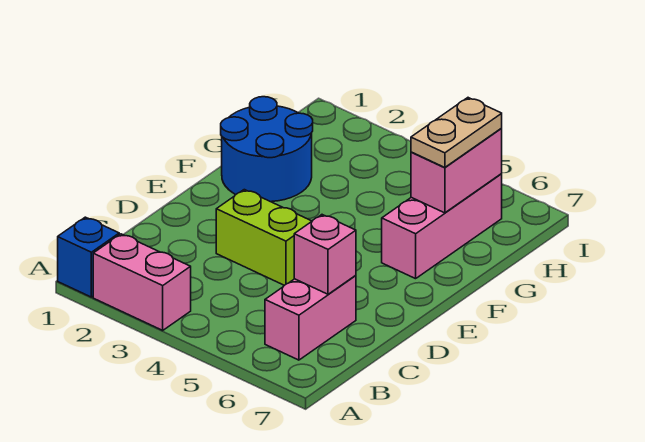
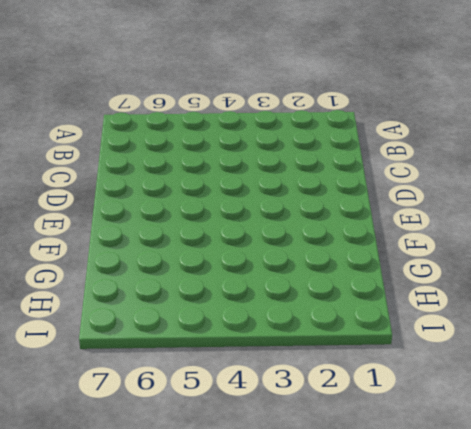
none -> blue brick A1 level 1
none -> pink brick A2:A3 level 1

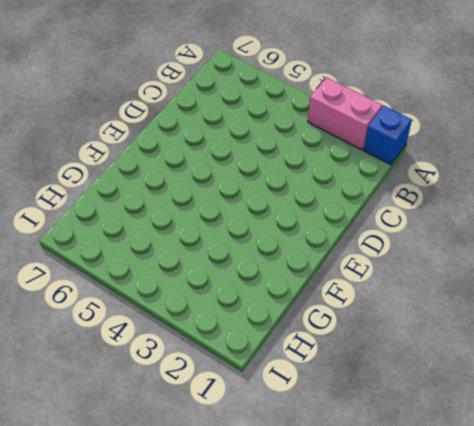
none -> pink brick B6:C6 level 1
none -> lime brick D3:D4 level 1

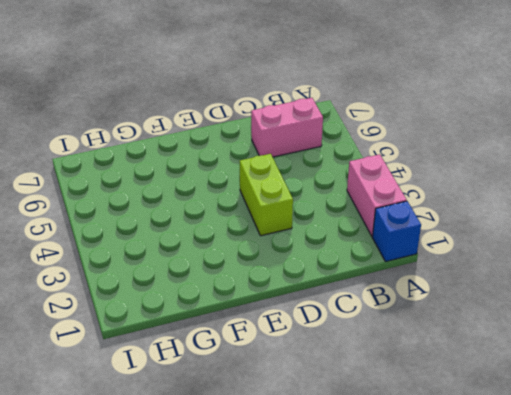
none -> blue round brick F1:G2 level 1
none -> pink brick F6:H6 level 1

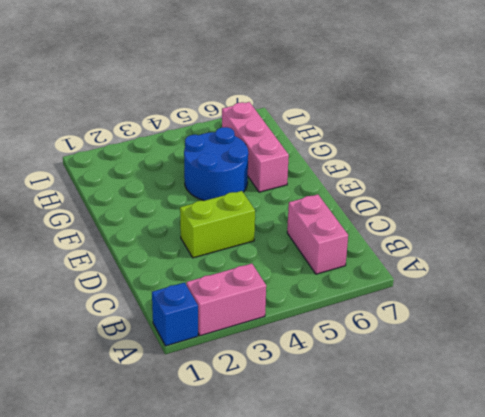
blue round brick F4:G5 level 1 -> blue round brick F1:G2 level 1
none -> pink brick C6 level 2
none -> pink brick G6:H6 level 2

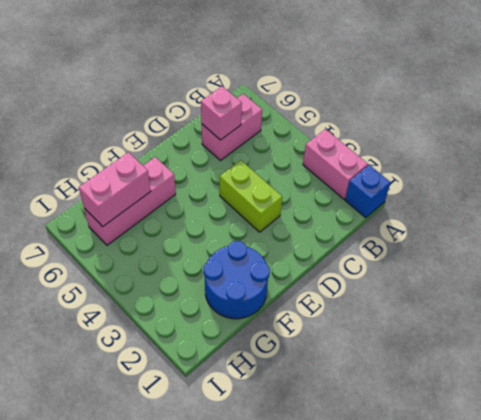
none -> tan plate G6:H6 level 3

